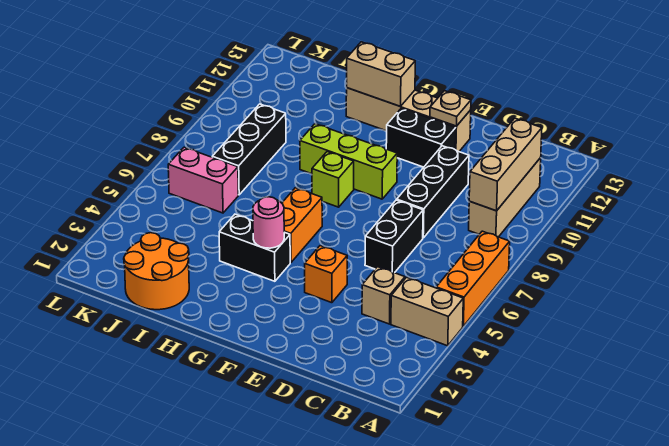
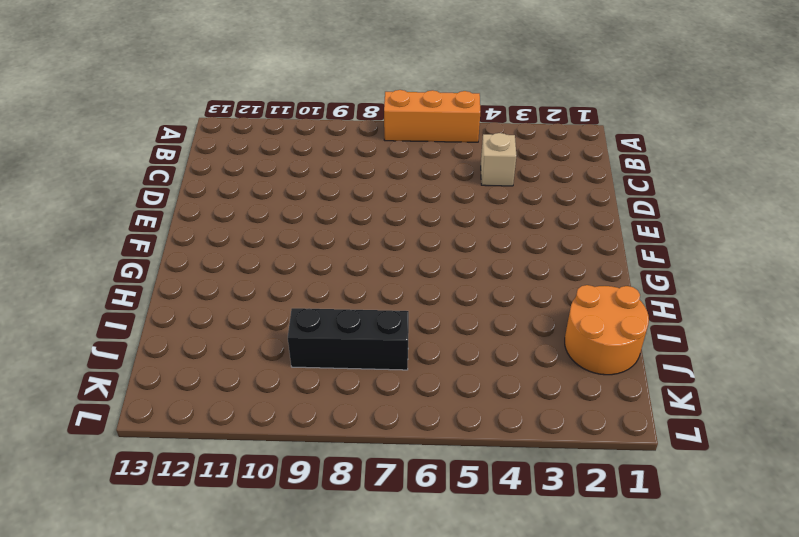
none -> tan brick A4:B4 level 1
none -> tan brick B9:B11 level 1
none -> black brick D6:D7 level 1

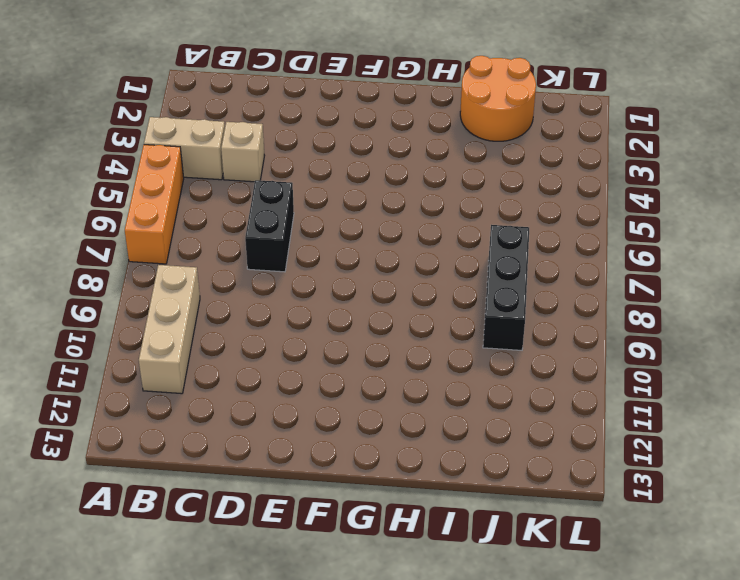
none -> black brick D8:D10 level 1
none -> orange brick E4 level 1
none -> black brick E11:F11 level 1

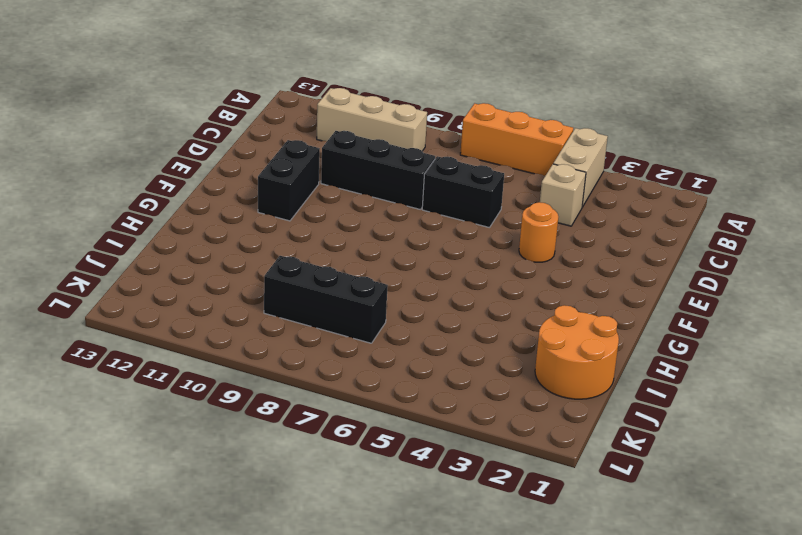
orange round brick E4 level 1 -> orange brick E4 level 1
none -> tan brick E12:H12 level 1
none -> lime brick F9:H9 level 1
none -> black brick G4:H4 level 1

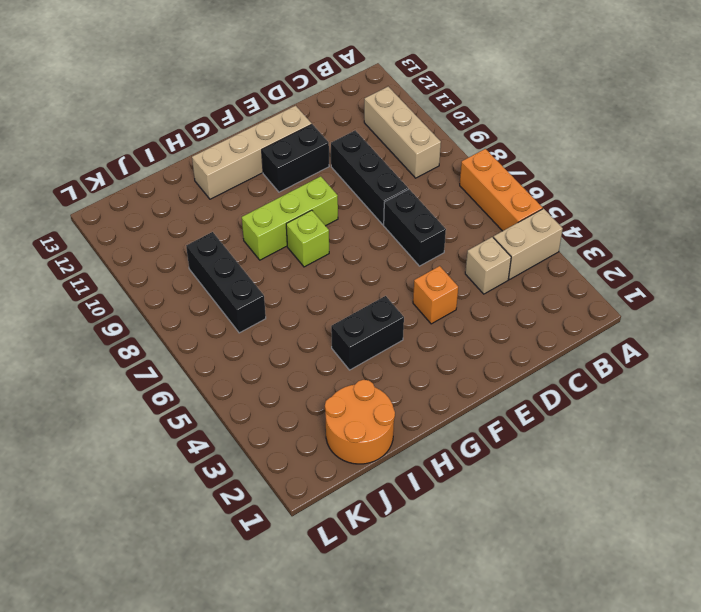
none -> orange brick G5:G6 level 1
none -> pink brick J6:K6 level 1
none -> tan brick B9:B11 level 2

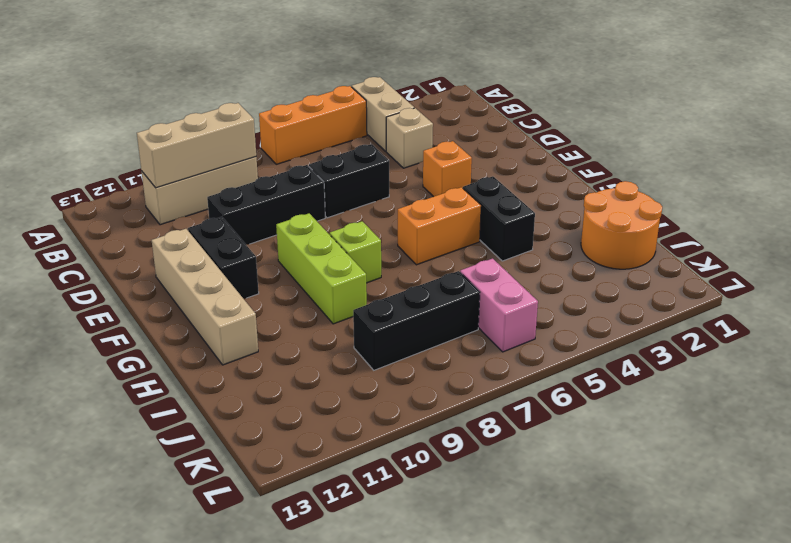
none -> tan plate E12 level 2
none -> pink round brick G4 level 2
none -> tan brick G12:H12 level 2

